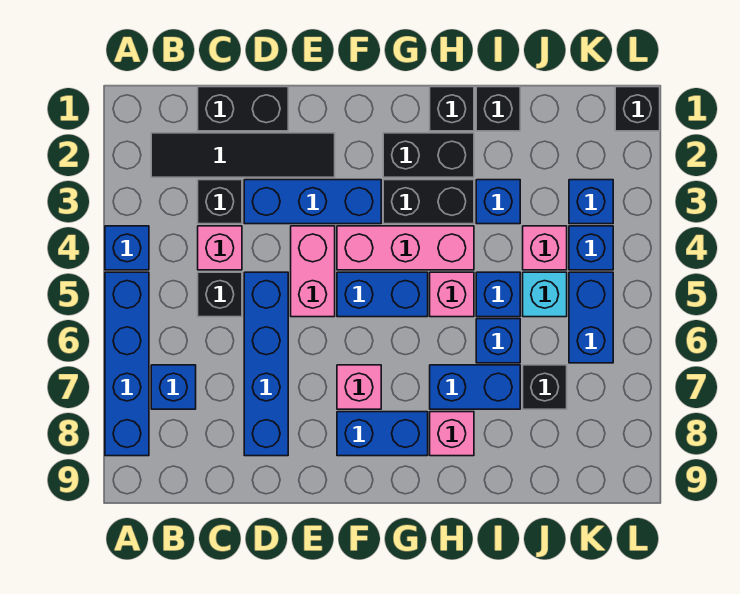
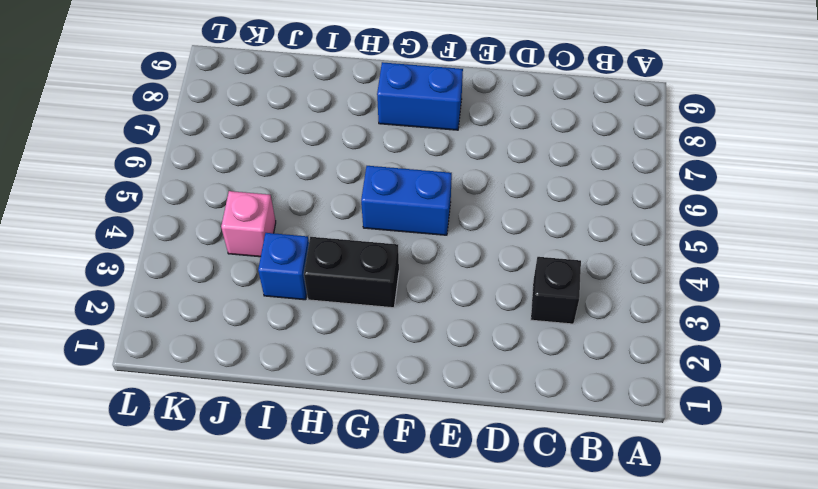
none -> blue brick A4 level 1
none -> blue brick A5:A8 level 1
none -> black tile B2:E2 level 1
none -> blue brick B7 level 1

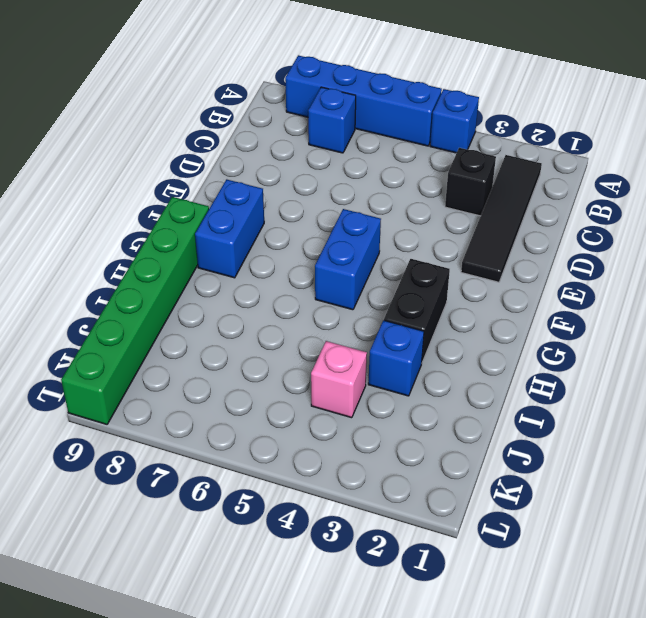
green brick G9:L9 level 1 -> none
none -> black brick C1:D1 level 1
none -> pink brick C4 level 1
none -> black brick C5 level 1
none -> blue brick D3:F3 level 1

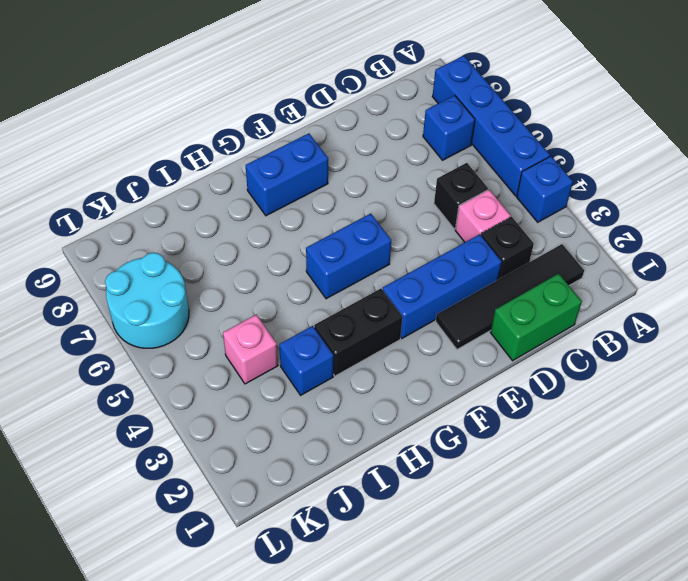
green brick C1:D1 level 1 -> black brick C1:D1 level 1
cyan round brick K6:L7 level 1 -> blue brick K5:K6 level 1
none -> blue brick D5:D8 level 1
none -> pink brick E4:E5 level 1
none -> pink brick F4:H4 level 1
none -> pink brick F7 level 1

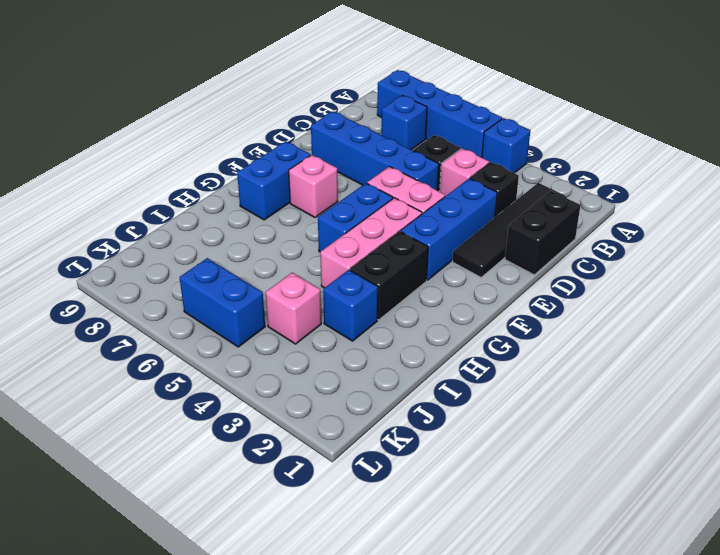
none -> black brick G2:H2 level 1
none -> black brick H1 level 1
none -> pink brick H5 level 1
none -> blue brick H7:I7 level 1

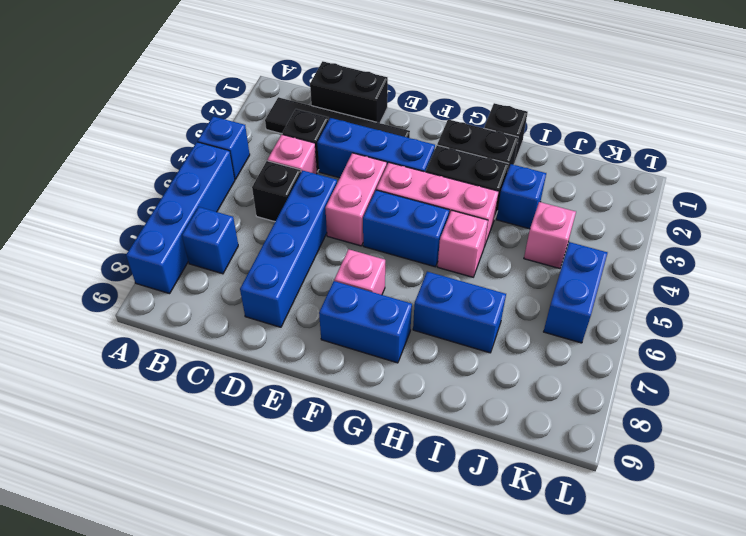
none -> pink brick H8 level 1
none -> black brick I1 level 1
none -> blue brick I5 level 1
none -> blue brick I6 level 1

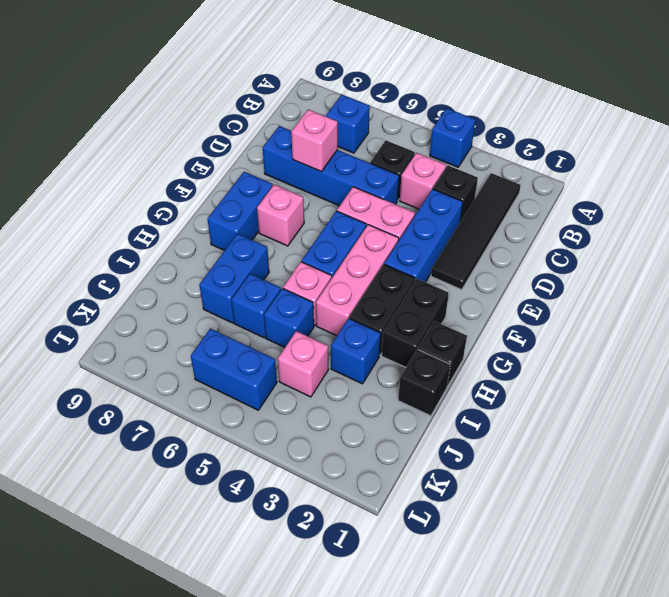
pink brick D7 level 2 -> pink brick H8 level 1
none -> blue brick A5:A8 level 1
none -> black brick C1:D1 level 1
none -> cyan brick J5 level 1
none -> black brick J7 level 1

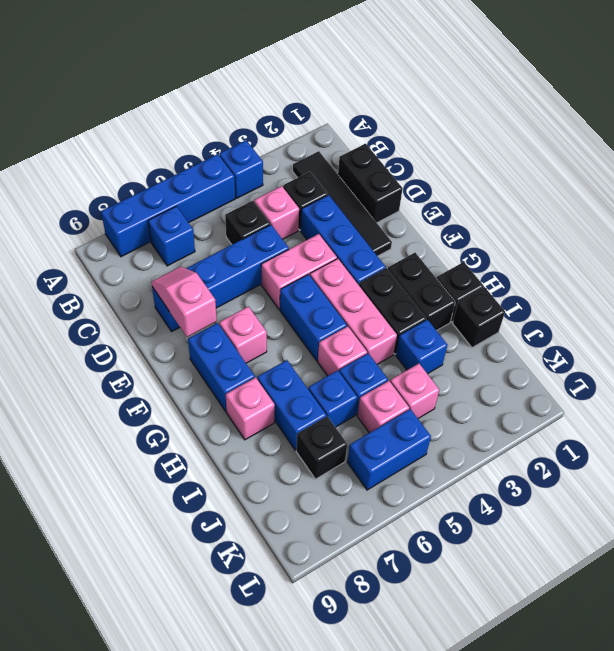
pink slope D8:E8 level 2 top E -> none
pink brick J5 level 1 -> cyan brick J5 level 1
none -> blue brick K3 level 1
none -> blue brick K4 level 1
none -> black brick L1 level 1

